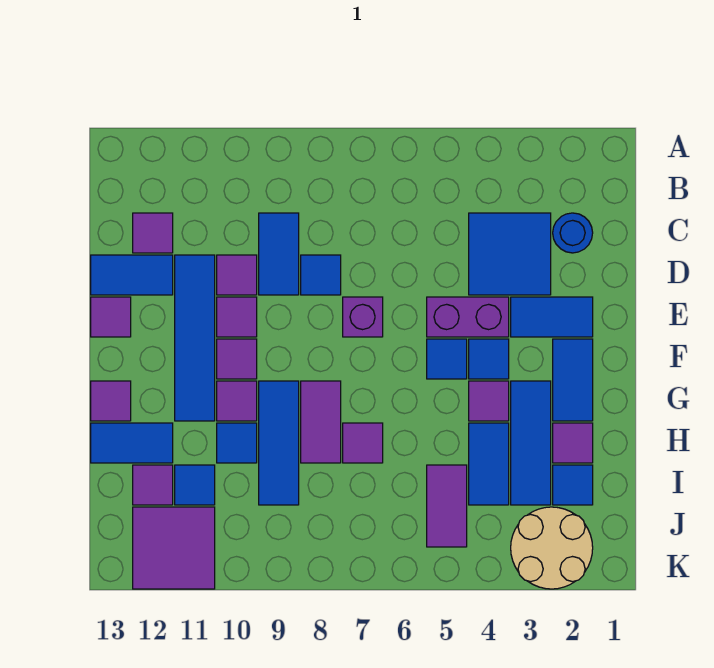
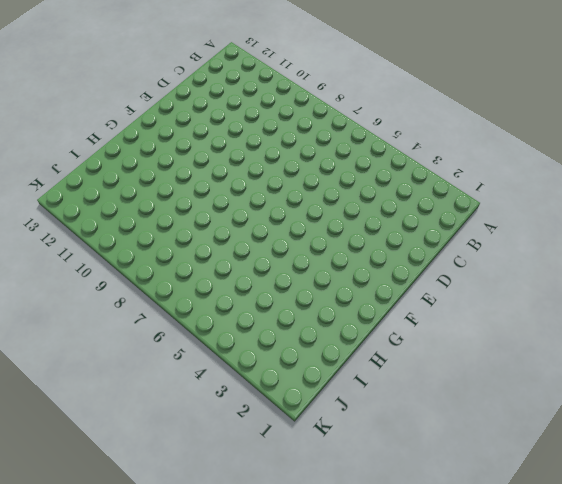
none -> blue round brick C2 level 1
none -> blue tile C3:D4 level 1
none -> blue tile C9:D9 level 1
none -> purple tile C12 level 1

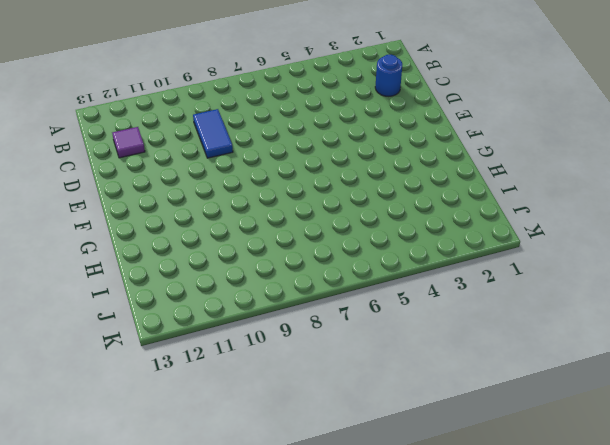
none -> blue tile C3:D4 level 1
none -> blue tile D8 level 1
none -> purple tile D10 level 1
none -> blue tile D11:G11 level 1

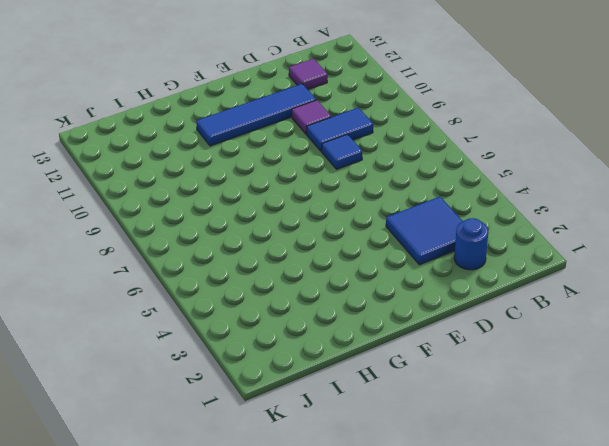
none -> blue tile D12:D13 level 1
none -> blue tile E2:E3 level 1
none -> purple brick E4:E5 level 1
none -> purple brick E7 level 1

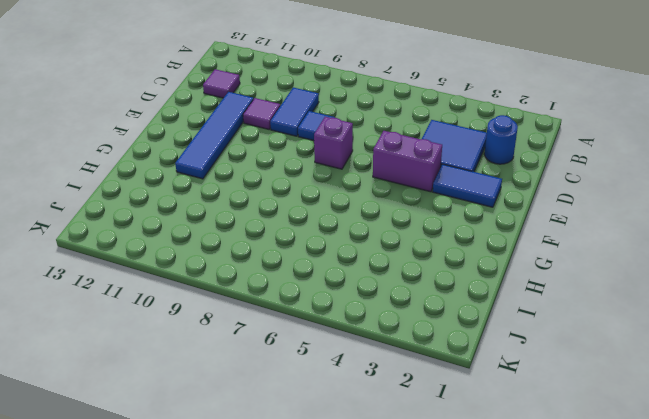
none -> blue tile D12:D13 level 1
none -> purple tile E10 level 1
none -> purple tile E13 level 1
none -> blue tile F2:G2 level 1

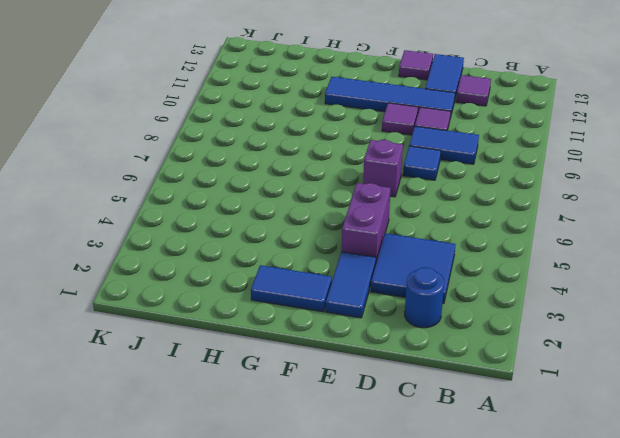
none -> blue tile F4 level 1
none -> blue tile F5 level 1
none -> purple tile F10 level 1
none -> blue tile G3:I3 level 1

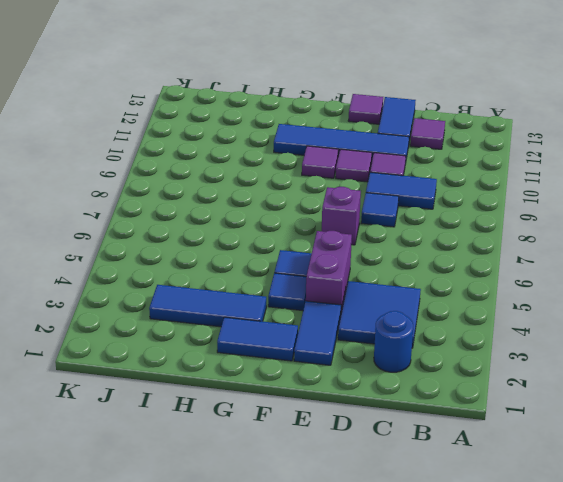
none -> purple tile G4 level 1
none -> purple tile G8:H8 level 1
none -> blue tile G9:I9 level 1
none -> purple tile G10 level 1

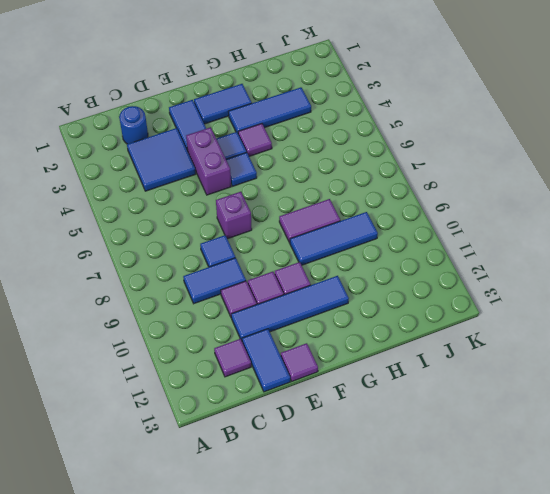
none -> purple tile G10 level 1
none -> purple tile G13 level 1
none -> purple tile H2 level 1
none -> blue tile H4:I4 level 1

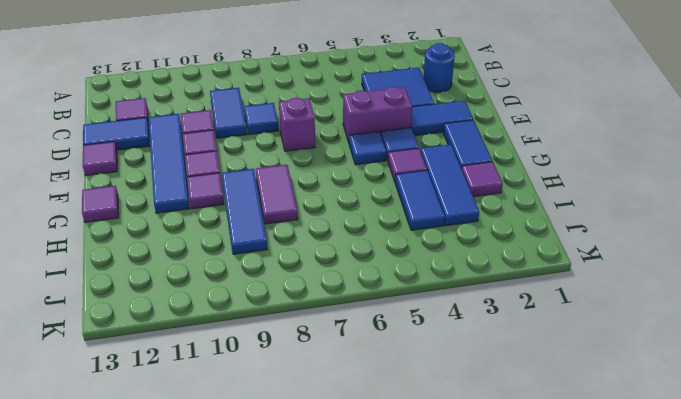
none -> purple tile H7 level 1
none -> blue tile H10 level 1
none -> blue tile H12:H13 level 1
none -> blue tile I2 level 1

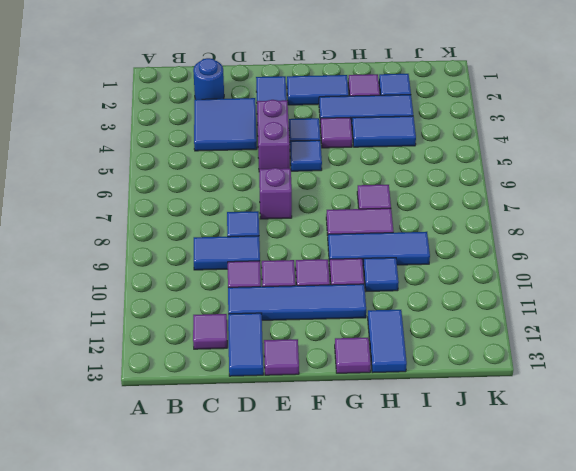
none -> purple tile I5:J5 level 1
none -> blue tile I11 level 1
none -> purple tile I12 level 1
none -> tan round brick J2:K3 level 1

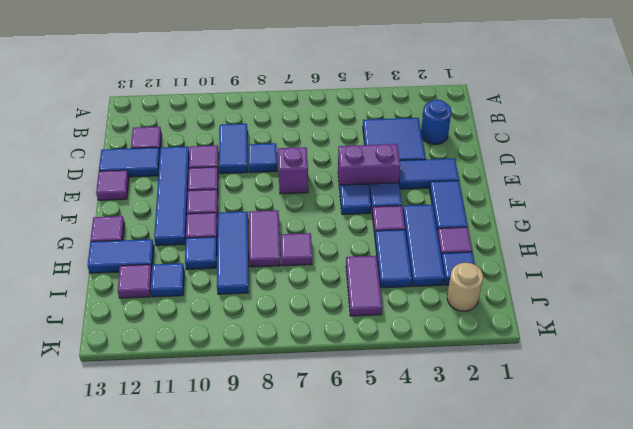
tan round brick J2 level 1 -> tan round brick J2:K3 level 1
none -> purple tile J11:K12 level 1

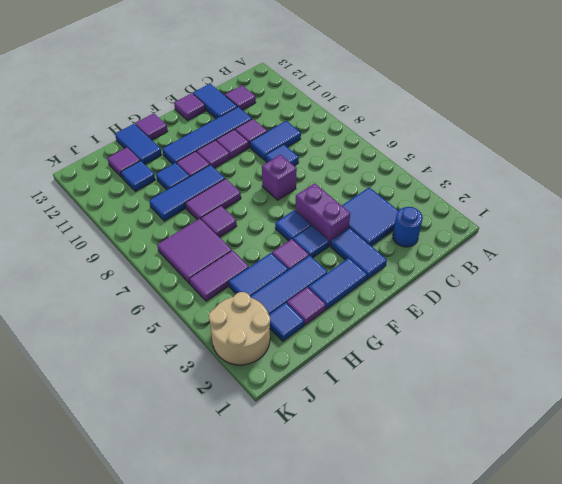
purple tile I6:J7 level 1 -> purple tile J11:K12 level 1

